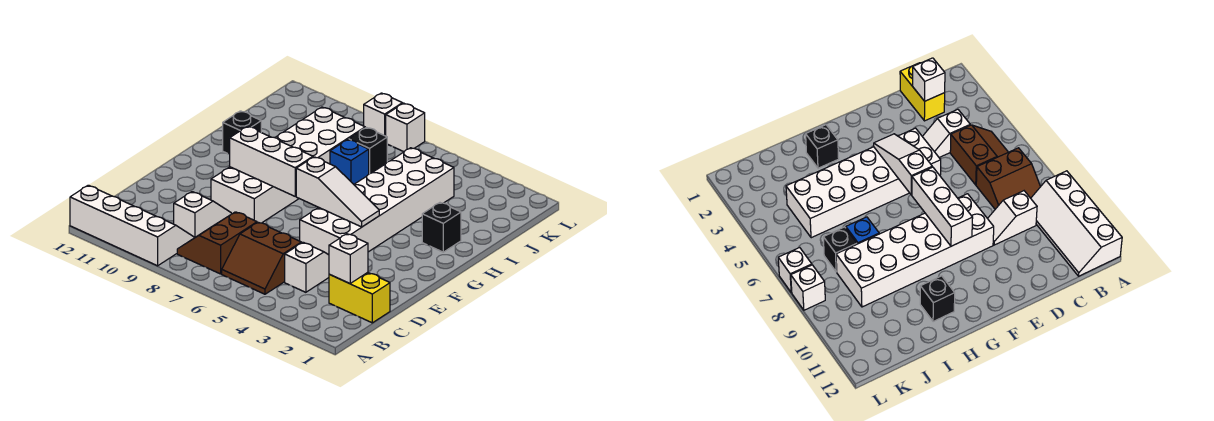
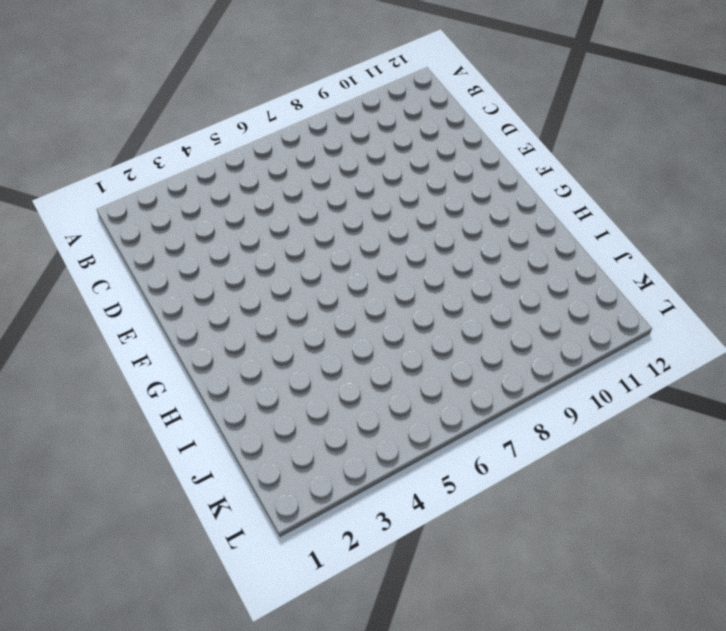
none -> white slope A9:B12 level 1 top A
none -> brown slope B5:C6 level 1 top C
none -> brown slope B7:C8 level 1 top 7

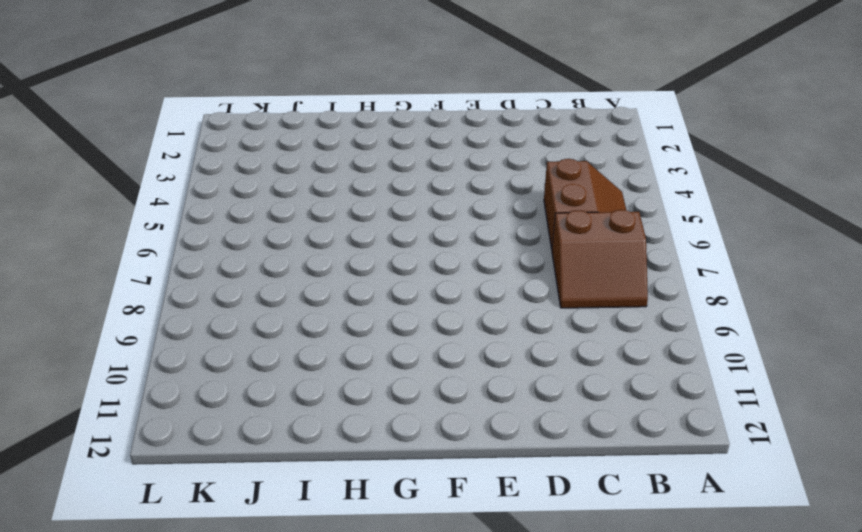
none -> white slope A9:B12 level 1 top A
none -> yellow brick C1:C2 level 1
none -> white slope C4:D4 level 1 top C

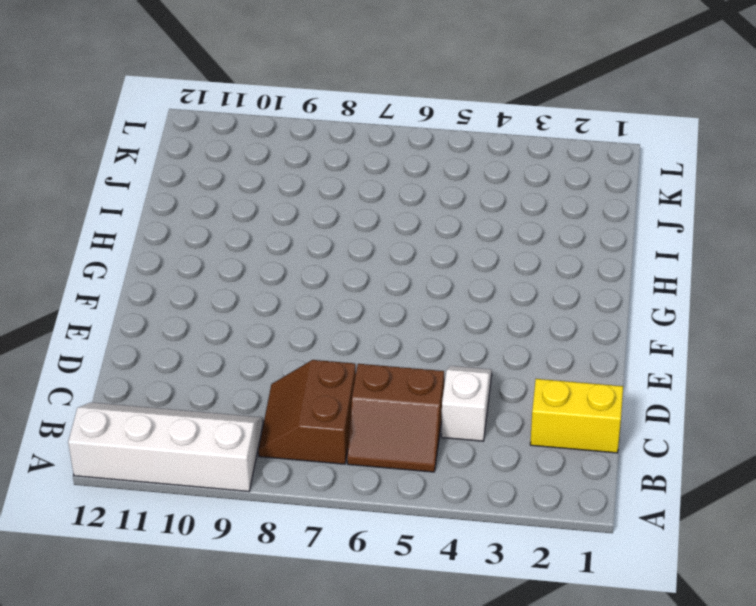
none -> white slope C9:D9 level 1 top C
none -> white brick E4:J5 level 1
none -> white brick E8:J9 level 1

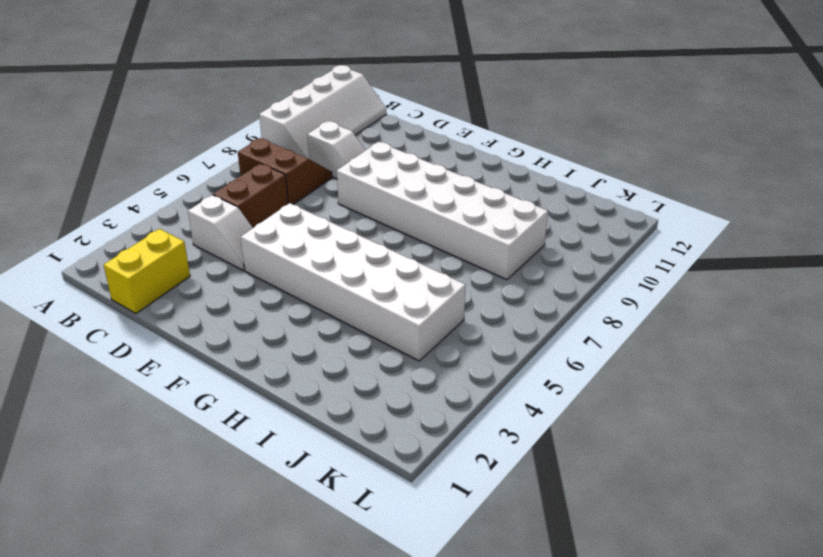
none -> black brick H2 level 1
none -> black brick H11 level 1
none -> blue brick I7 level 1

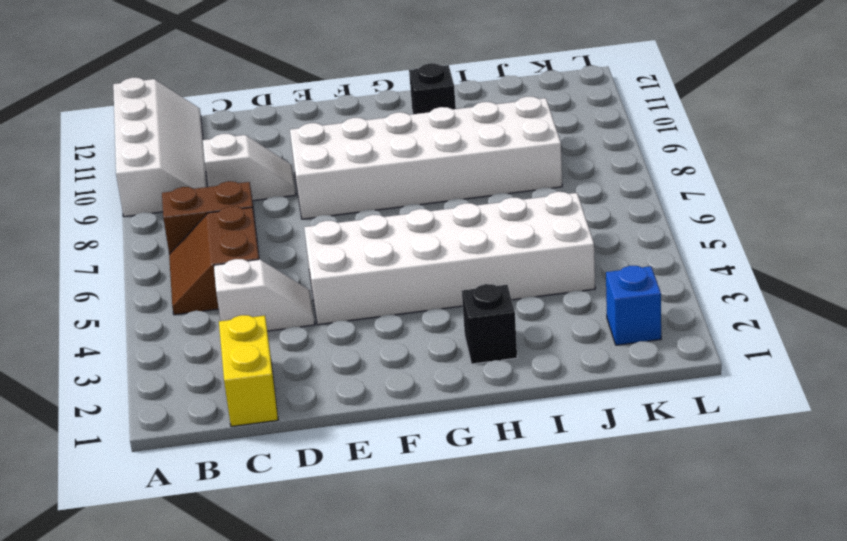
blue brick K2 level 1 -> blue brick I7 level 1
none -> black brick J7 level 1
none -> white brick L7 level 1
none -> white brick L8 level 1

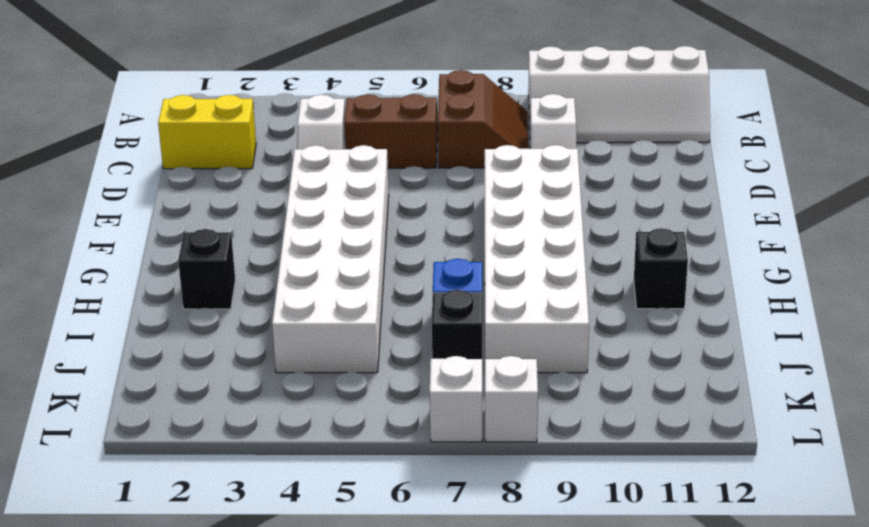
none -> white brick C2 level 2
none -> white slope F4:F6 level 2 top 6
none -> white brick F7:F9 level 2

